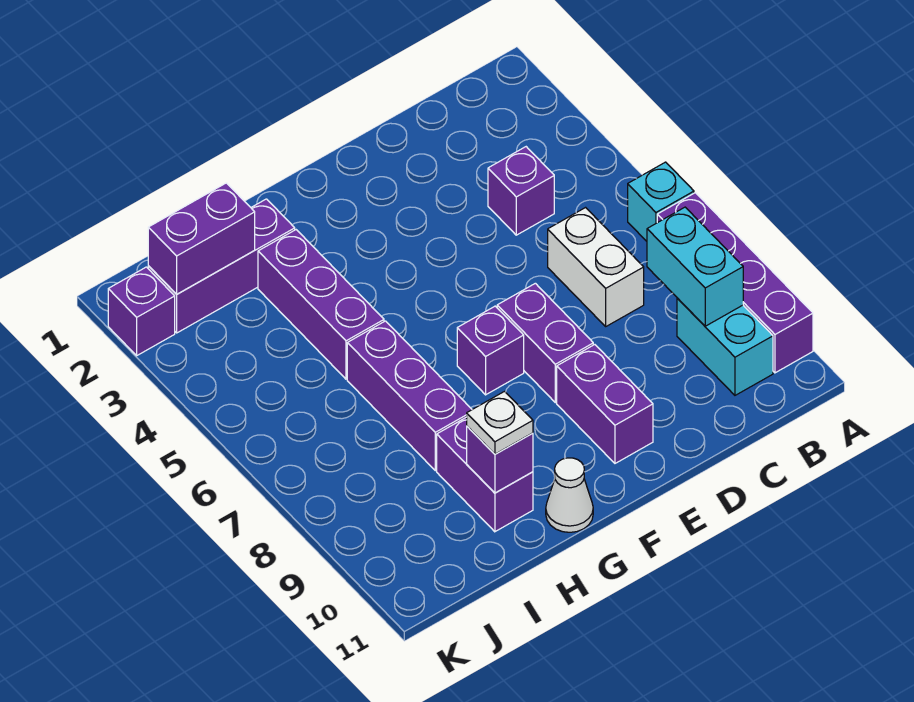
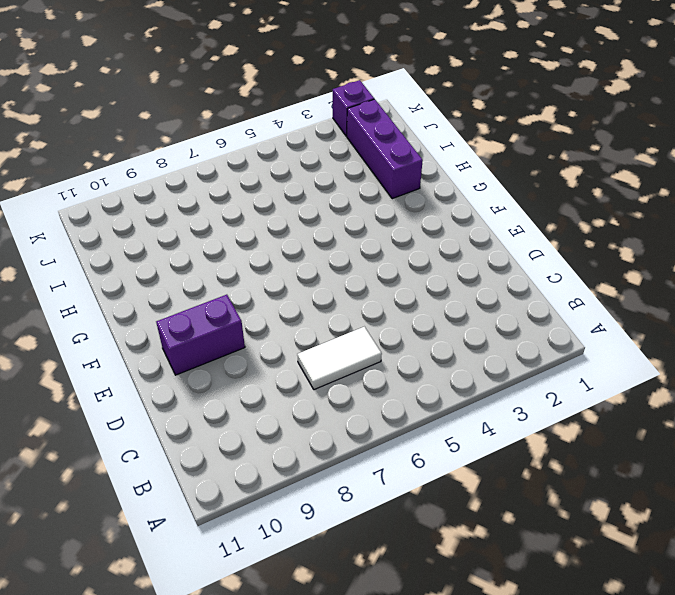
white tile C6:C7 level 1 -> white brick C6:C7 level 1
none -> cyan brick A6 level 1
none -> purple brick A7:A10 level 1
none -> cyan brick B9:B10 level 1

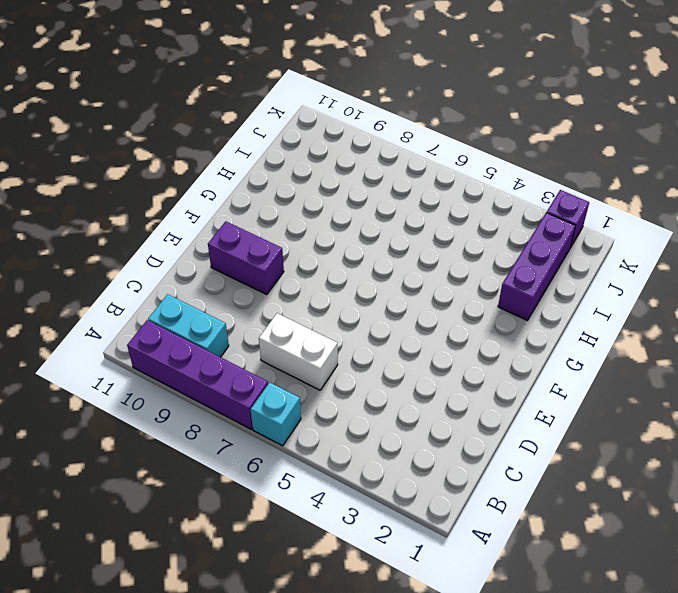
none -> purple brick C4 level 1
none -> purple brick E7:E8 level 1
none -> purple brick F7 level 1

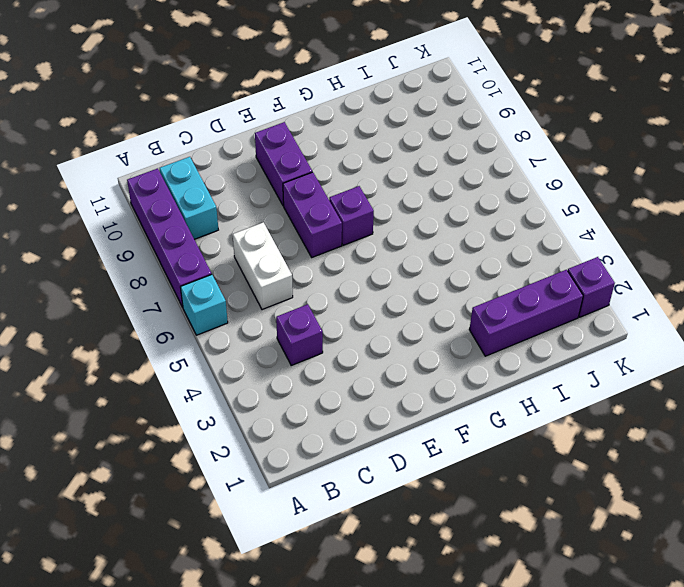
none -> white cone G11 level 1
none -> purple brick H3:H5 level 1
none -> purple brick H6:H8 level 1

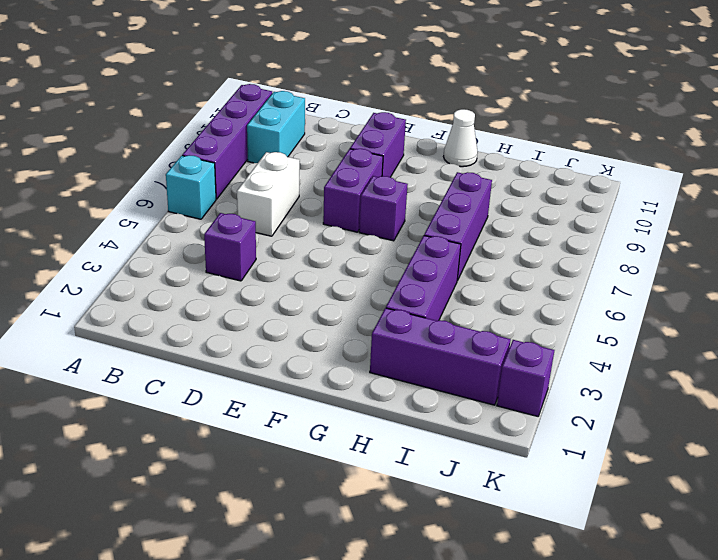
none -> purple brick H9:H10 level 1
none -> cyan brick B8:B9 level 2
none -> purple brick H10 level 2

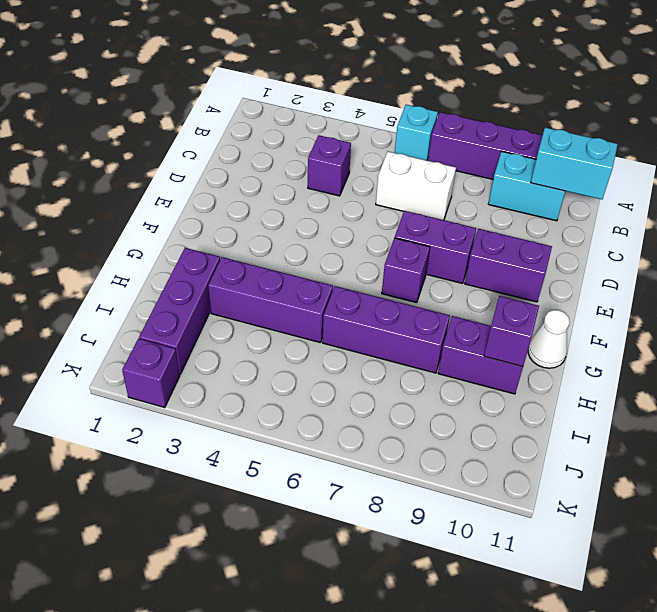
cyan brick B10:B11 level 2 -> cyan brick B8:B9 level 2
none -> purple brick I2:J2 level 2
none -> white plate H10 level 3

